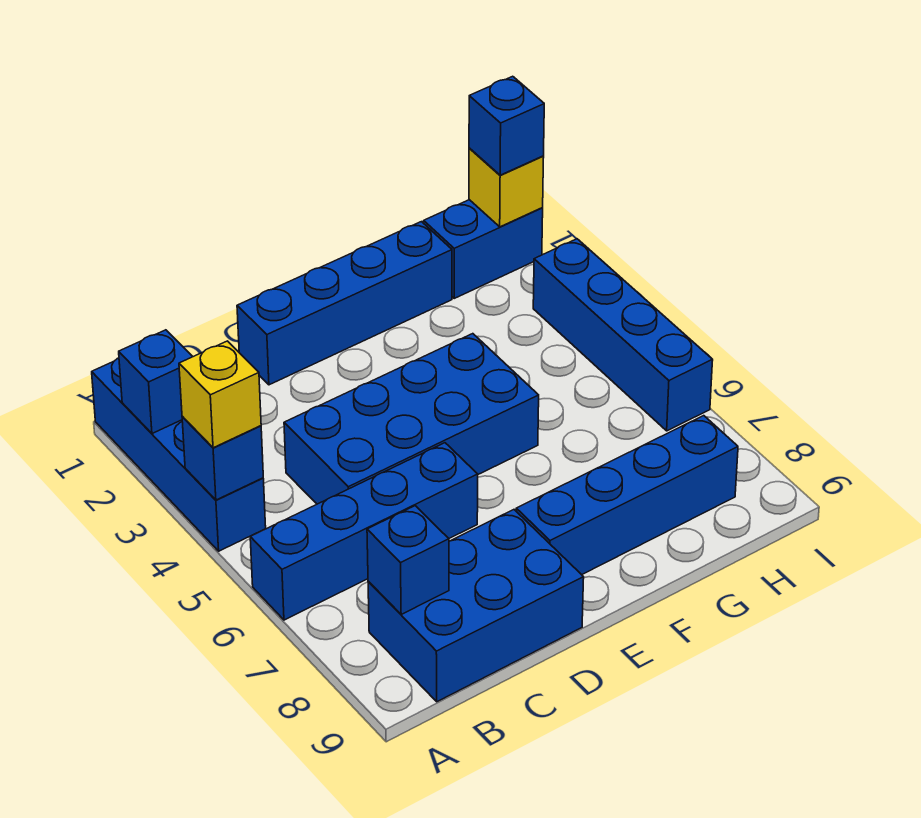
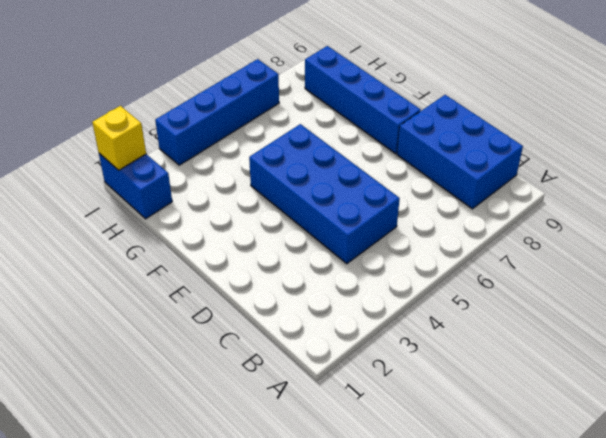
none -> blue brick A1:A4 level 1
none -> blue brick A6:D6 level 1
none -> blue brick D1:G1 level 1

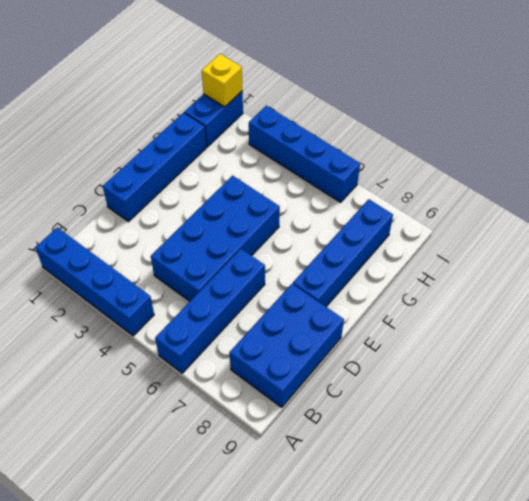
none -> blue brick A2 level 2
none -> blue brick A4 level 2
none -> blue brick B8 level 2

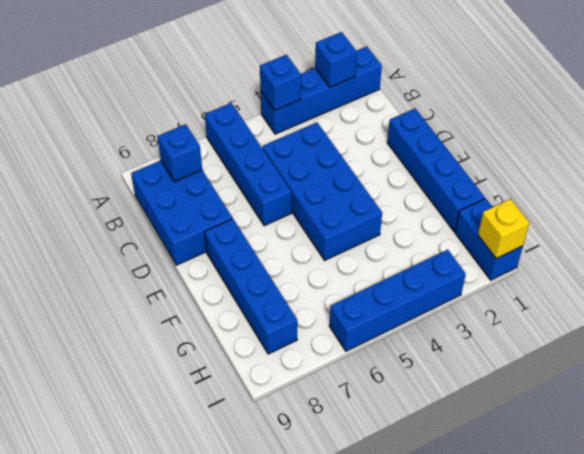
none -> yellow brick A4 level 3
none -> blue brick I1 level 3

